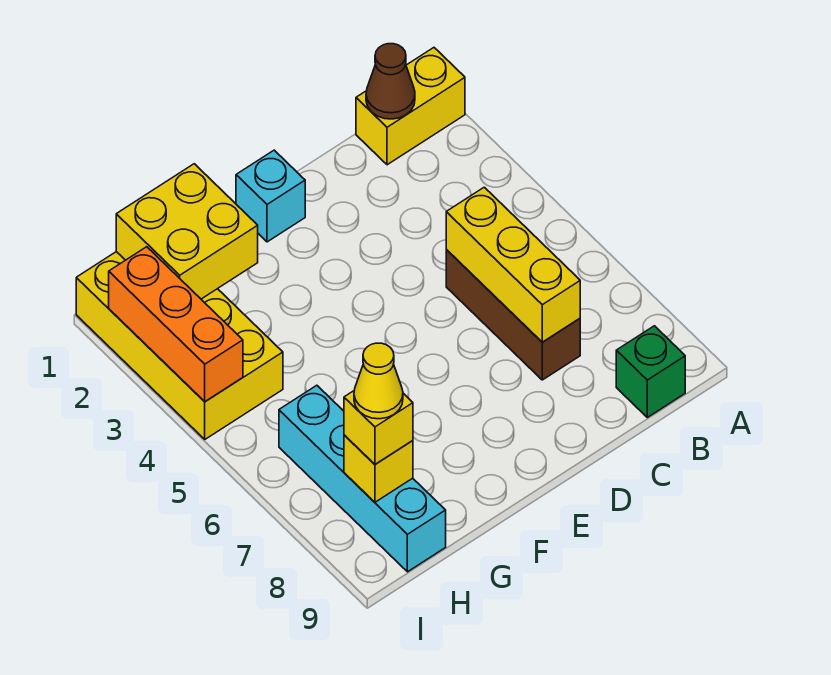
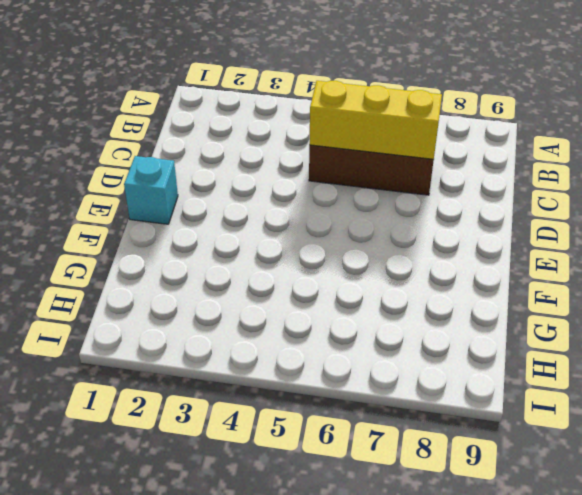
none -> yellow brick A1:B1 level 1
none -> green brick B9 level 1
none -> yellow brick H1:I4 level 1

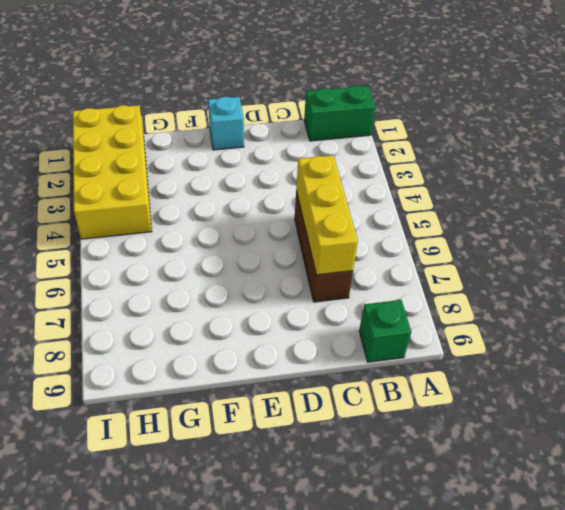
green brick A1:B1 level 1 -> yellow brick A1:B1 level 1
none -> cyan brick H6:H9 level 1
none -> brown cone B1 level 2
none -> yellow brick G1:H2 level 2

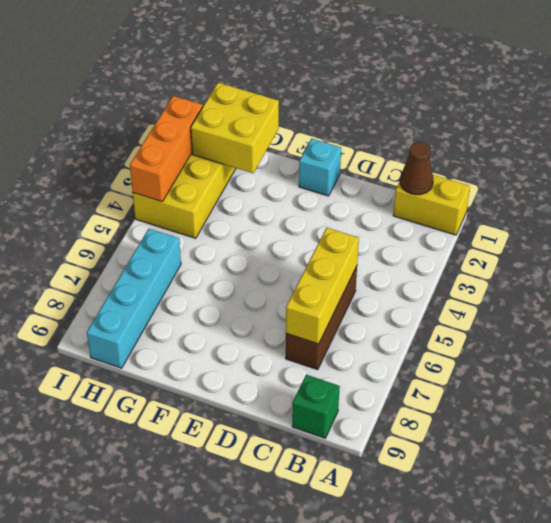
none -> yellow brick H8 level 2
none -> yellow brick H8 level 3
none -> yellow cone H8 level 4

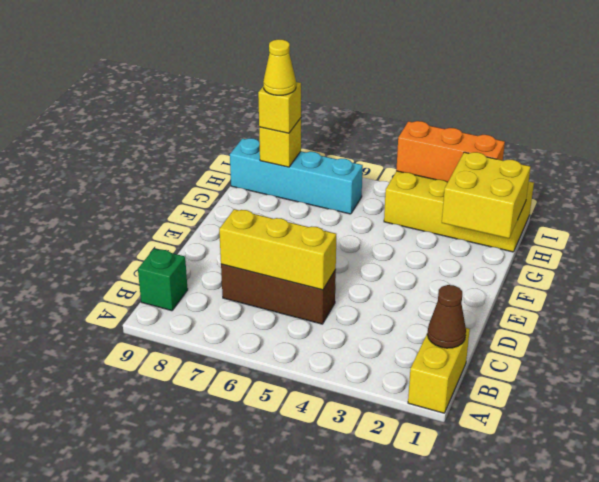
none -> cyan brick E1 level 1

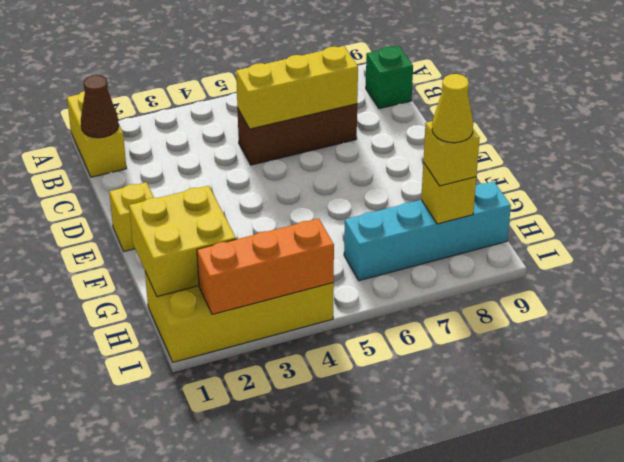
yellow brick E1 level 1 -> cyan brick E1 level 1

